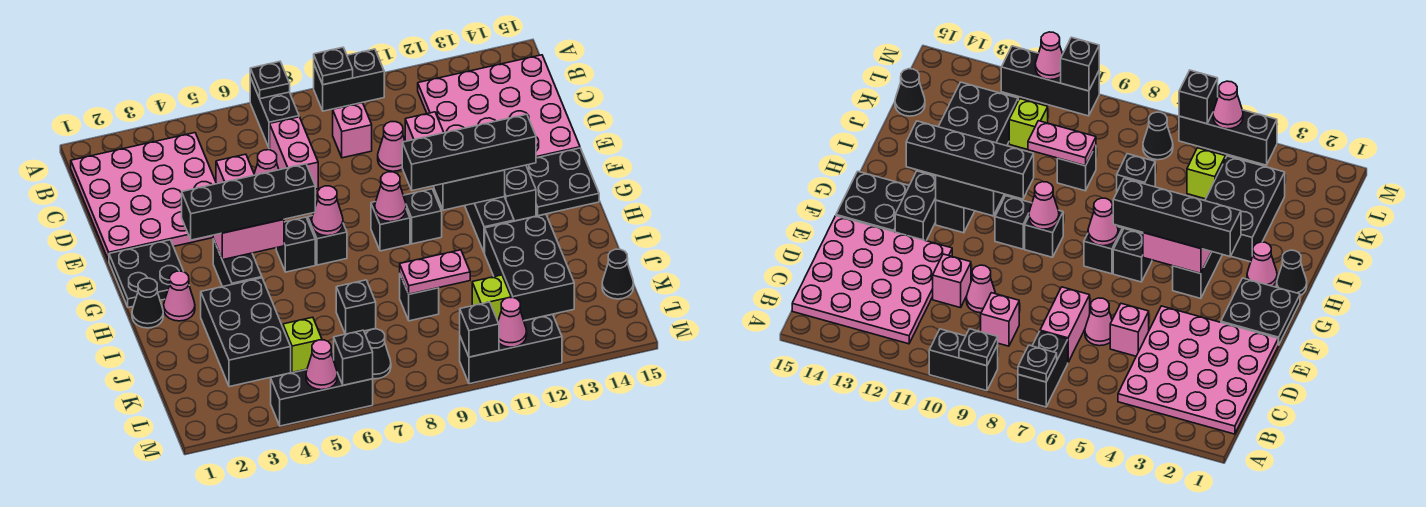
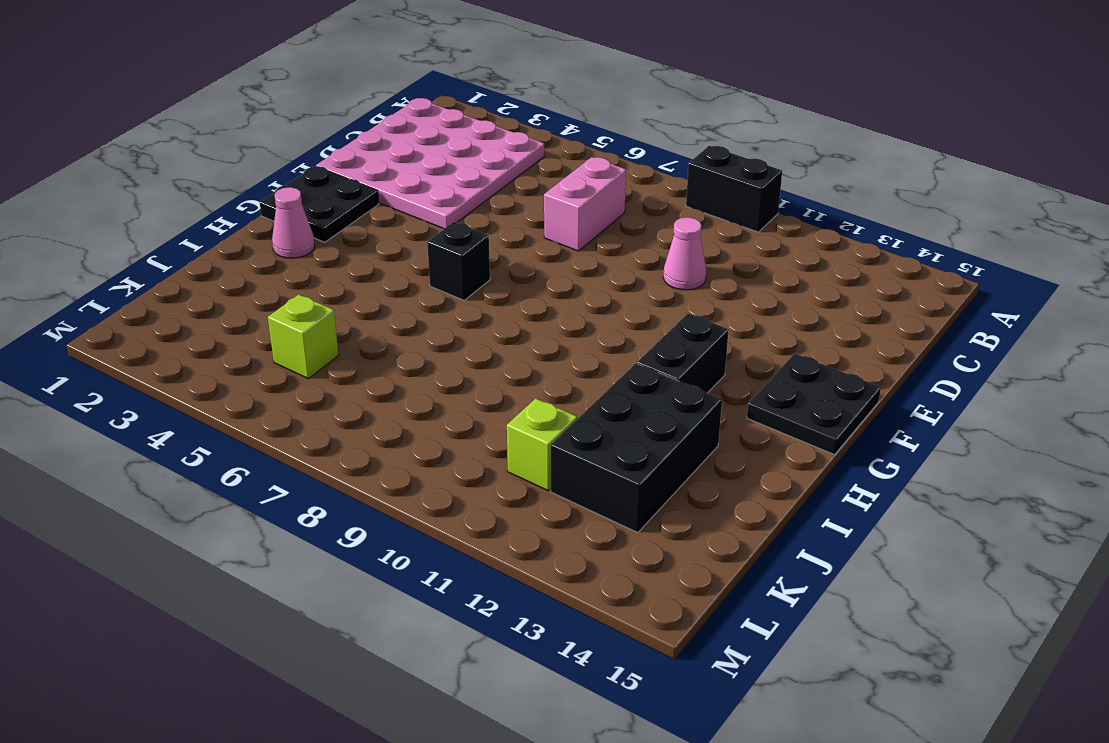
none -> black brick A7:B7 level 1
none -> pink plate B12:E15 level 1
none -> pink brick C9 level 1
none -> pink brick D5 level 1

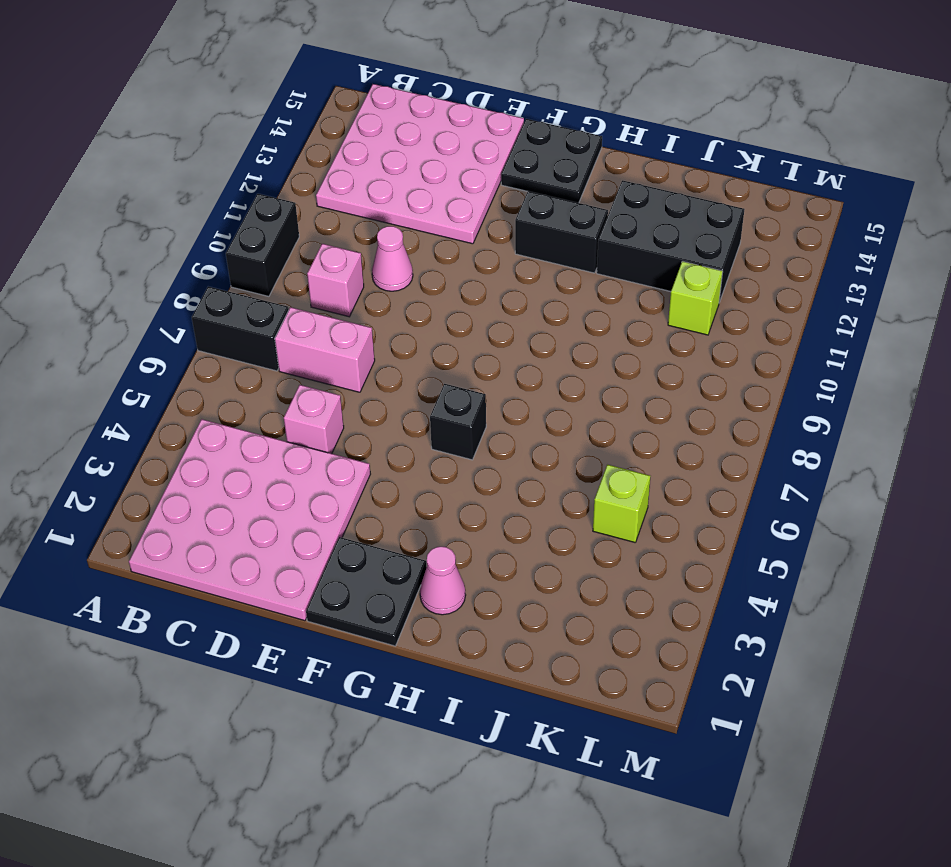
none -> pink cone D6 level 1
none -> pink brick D11 level 1
none -> black brick F13:G13 level 1
none -> black brick G4:H4 level 1

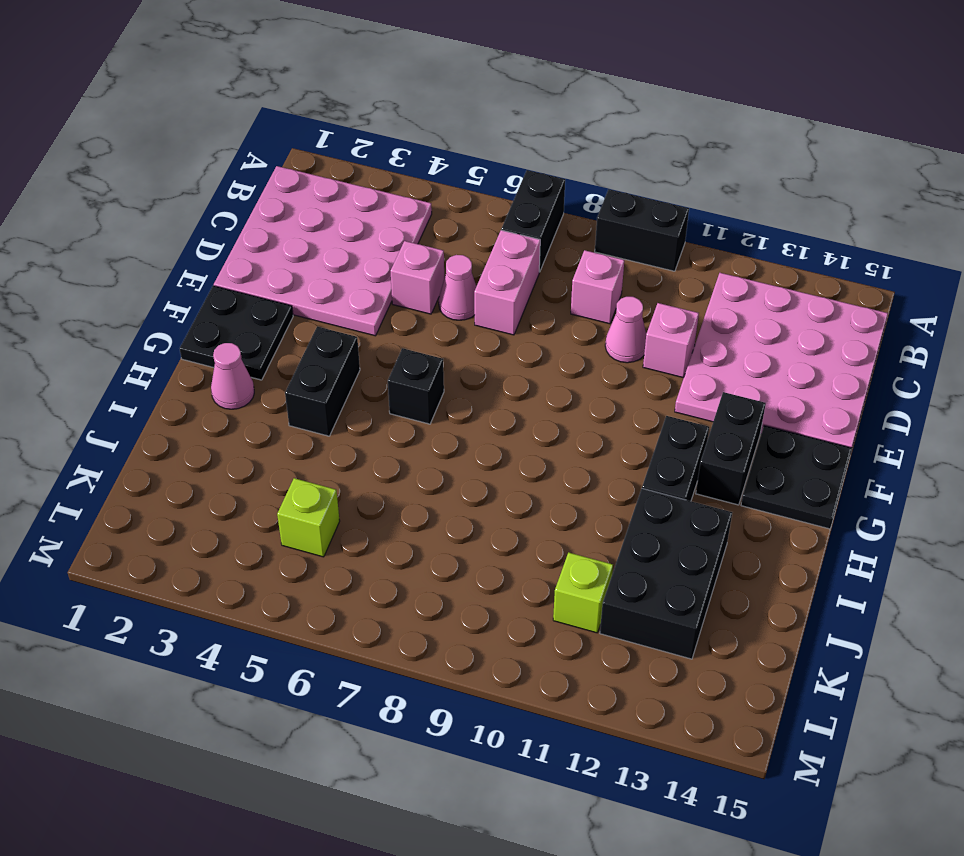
none -> black brick G7 level 1
none -> black brick G9 level 1
none -> black brick G10 level 1
none -> black cone H1 level 1

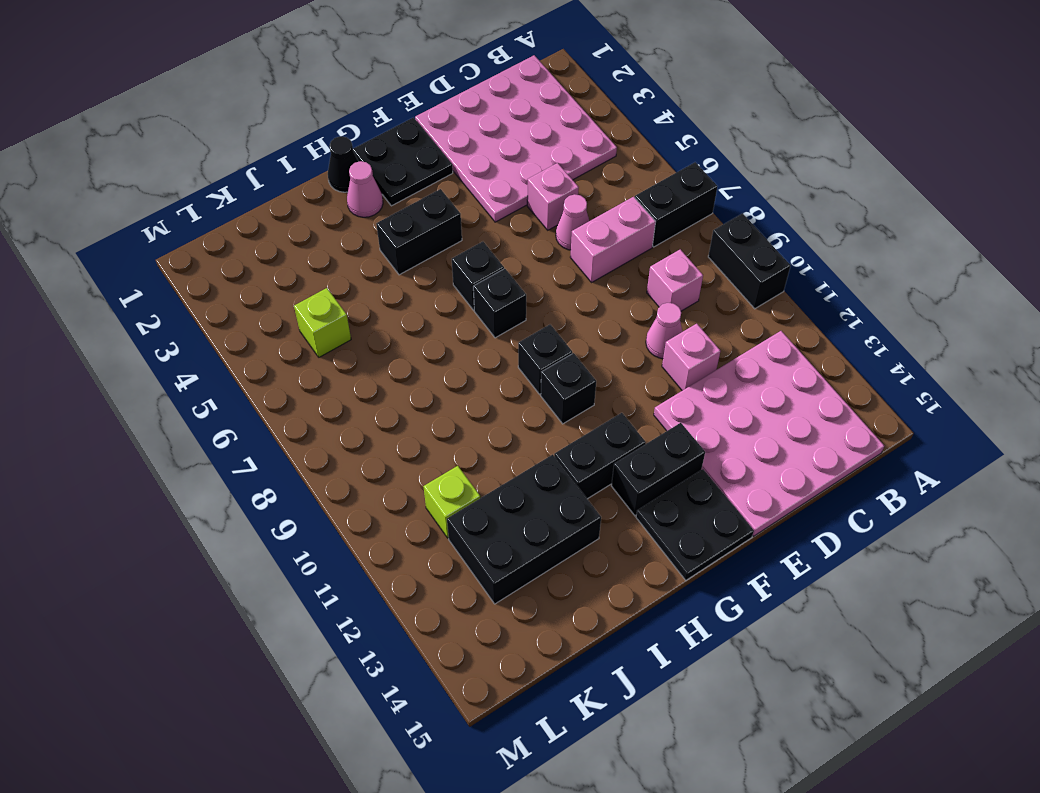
none -> black brick I3:K4 level 1
none -> black brick J7 level 1
none -> black brick J9 level 1
none -> black cone K15 level 1

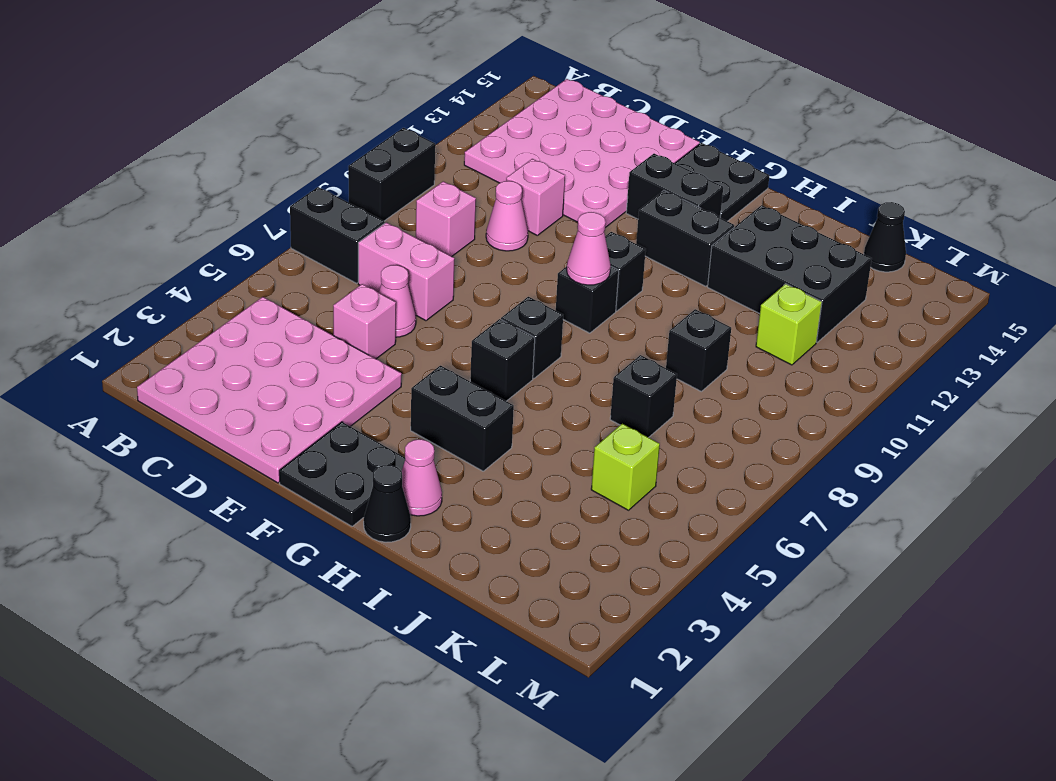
none -> black brick I3:K4 level 1
none -> black cone L7 level 1
none -> black brick M4:M6 level 1
none -> black brick M10:M12 level 1

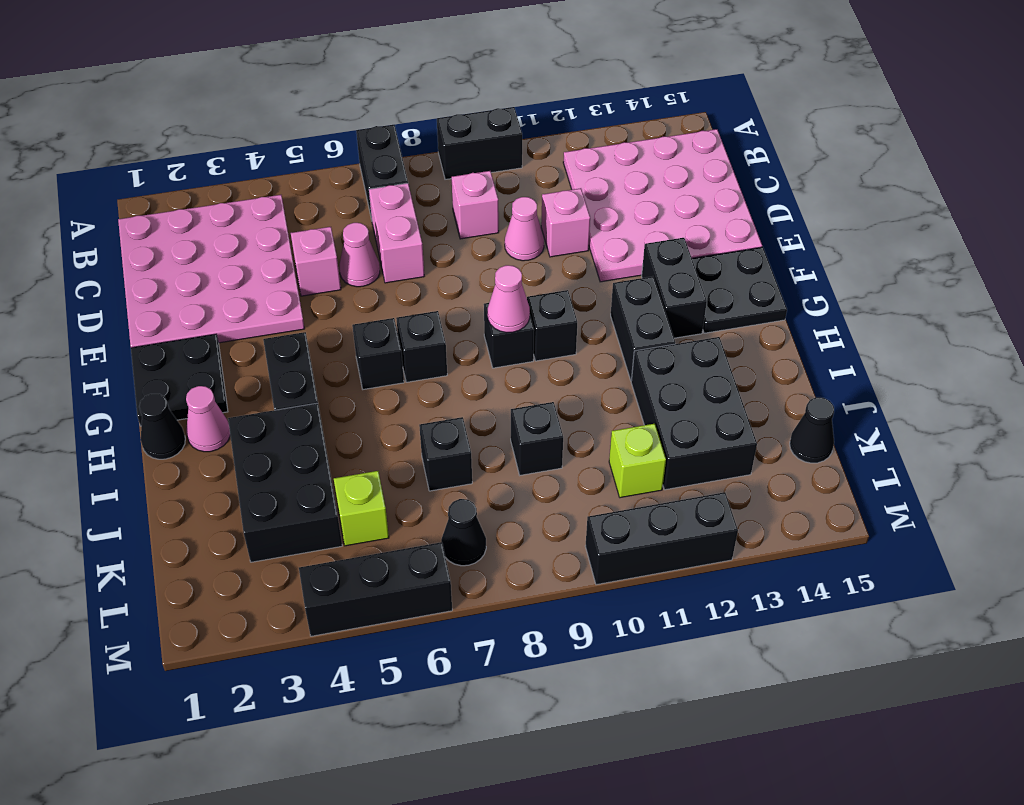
none -> black plate A7 level 2
none -> black plate A9 level 2
none -> pink brick G4:G5 level 2
none -> pink cone G7 level 2

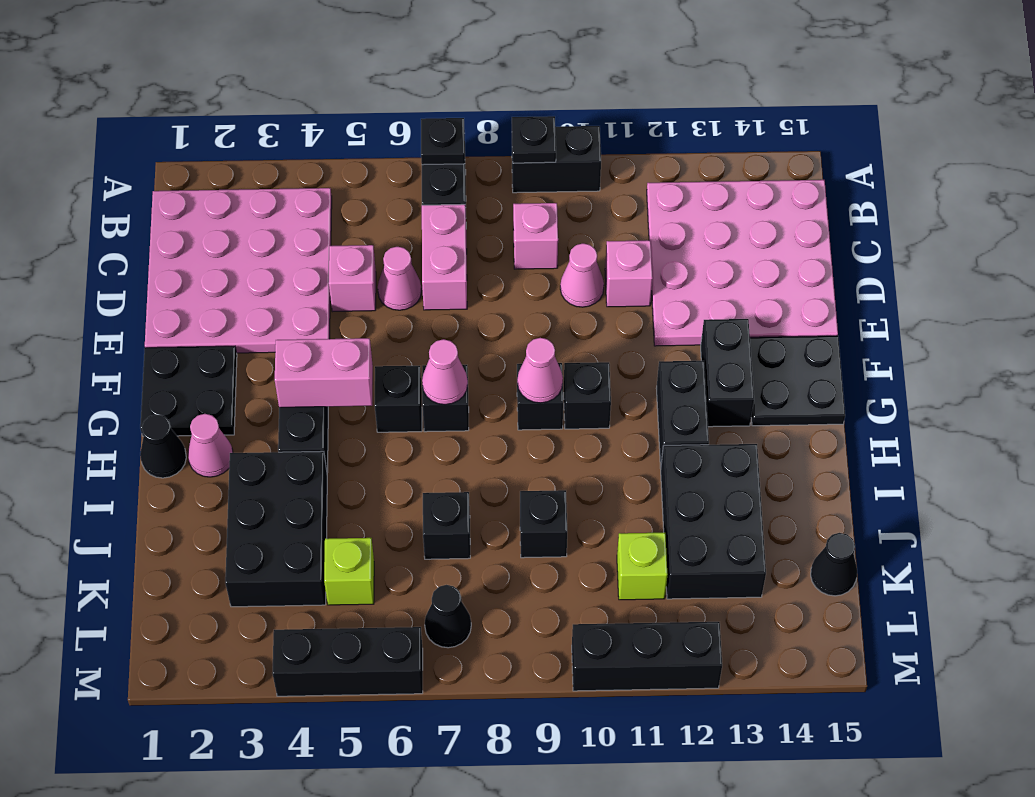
none -> black brick G11:G12 level 2
none -> pink plate J9:J10 level 2
none -> pink cone M5 level 2
none -> black brick M6 level 2

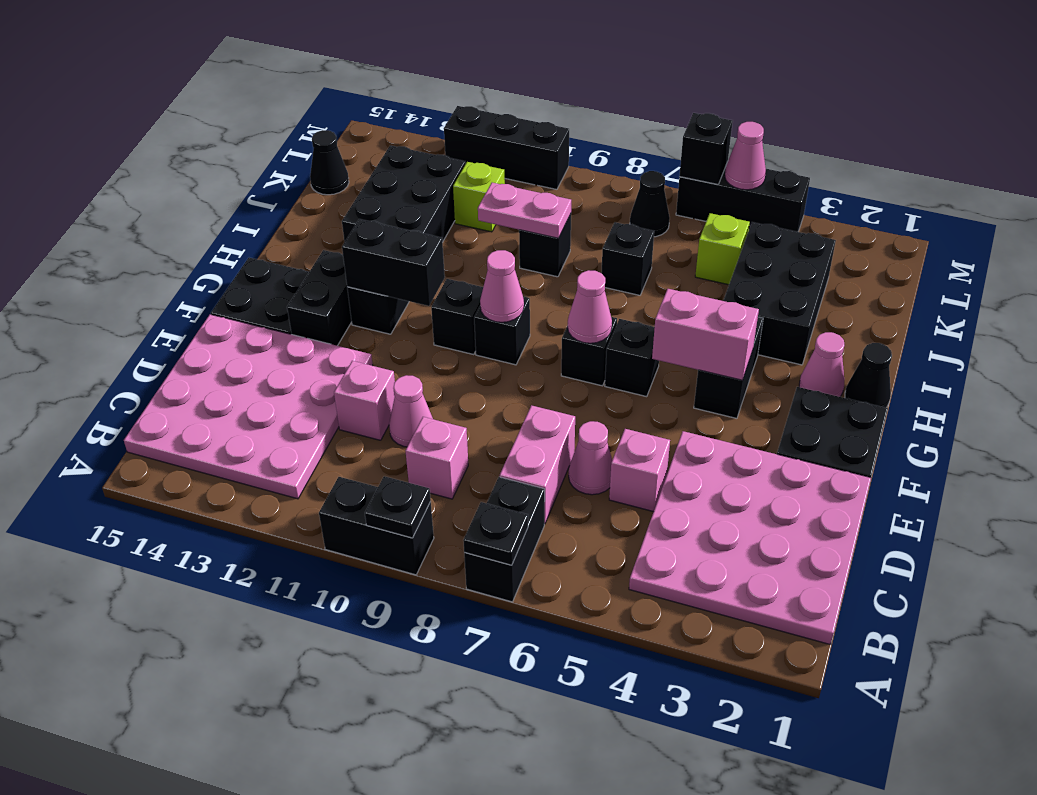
none -> black brick M10 level 2
none -> pink cone M11 level 2
none -> black brick G3:G6 level 3
none -> black brick G10:G13 level 3

